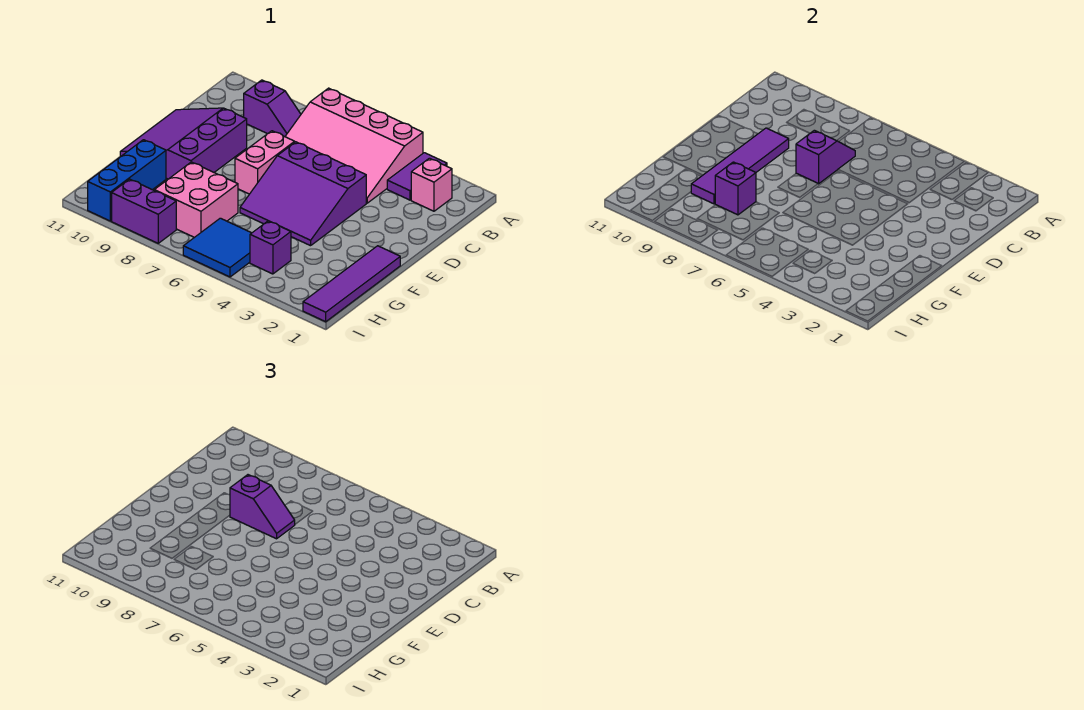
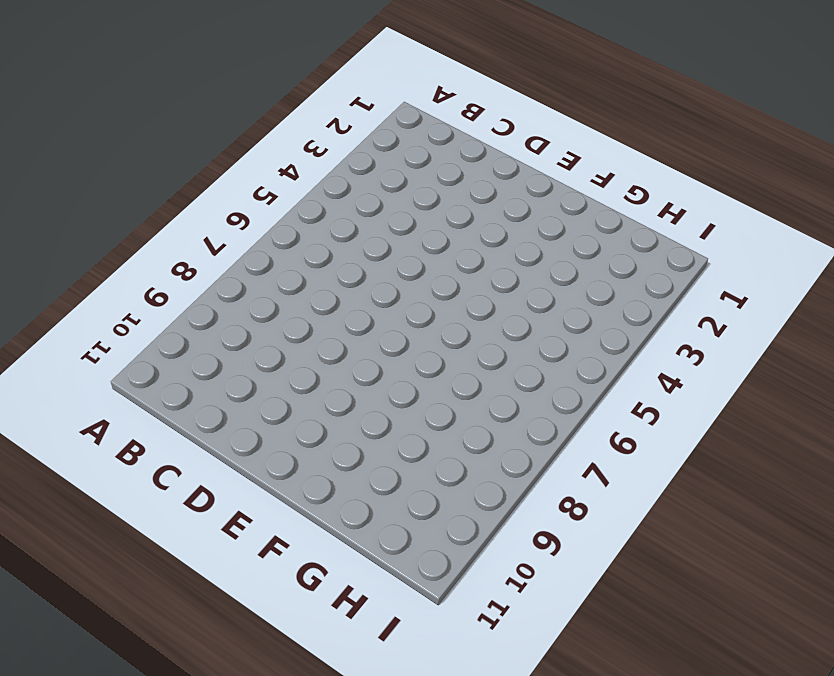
none -> purple tile A3:B3 level 1
none -> pink slope A4:C7 level 1 top A
none -> pink brick B2 level 1

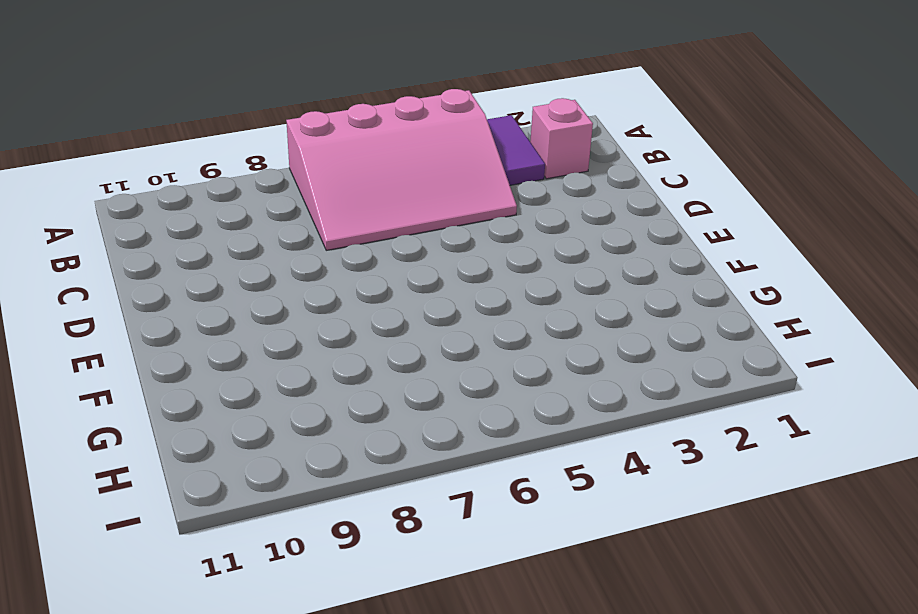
none -> purple slope B8:B9 level 1 top 9
none -> purple slope D4:F6 level 1 top D
none -> pink brick D7:E7 level 1

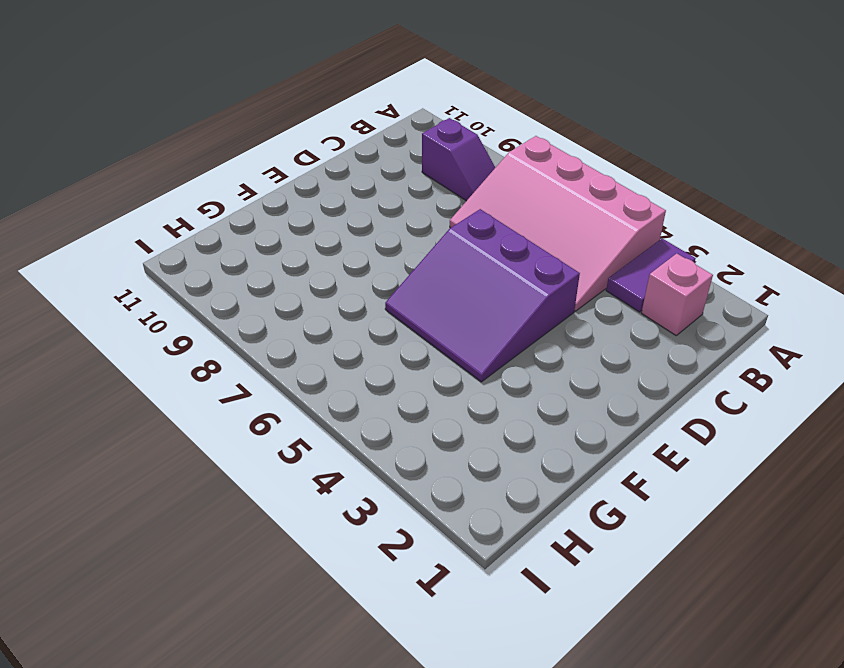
none -> pink brick D7:E7 level 1
none -> purple slope D9:F11 level 1 top 9
none -> purple tile F1:I1 level 1

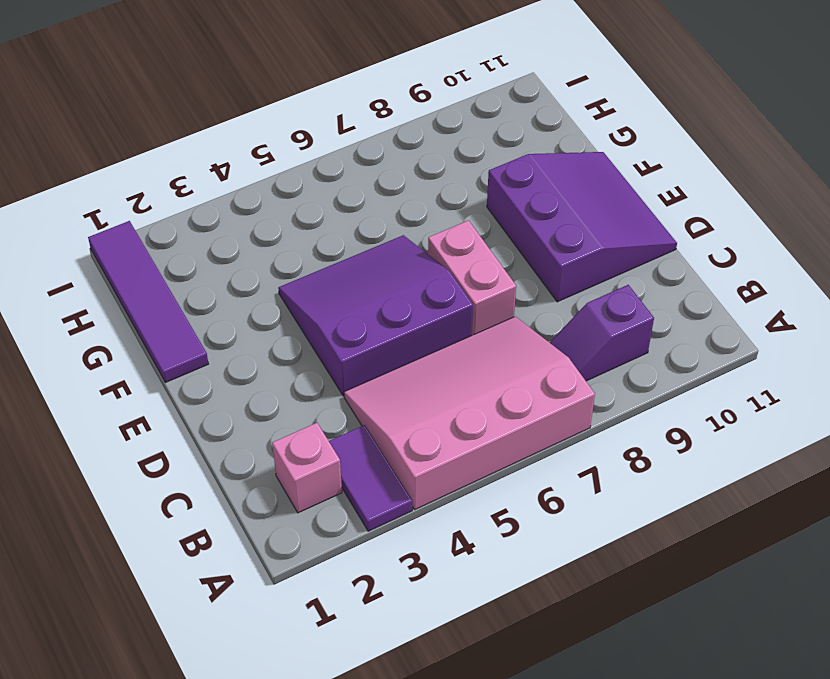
none -> pink brick G7:H8 level 1
none -> blue brick G10:I10 level 1
none -> purple brick H4 level 1

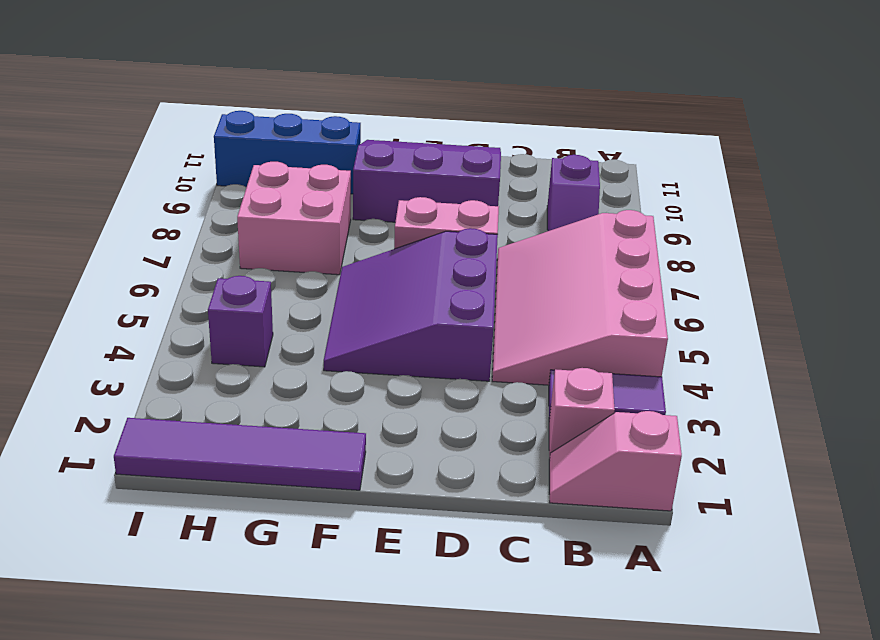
pink slope A1:B1 level 1 top A -> none
none -> blue tile H5:I6 level 1
none -> purple brick I8:I9 level 1
none -> purple slope C7:D7 level 2 top D

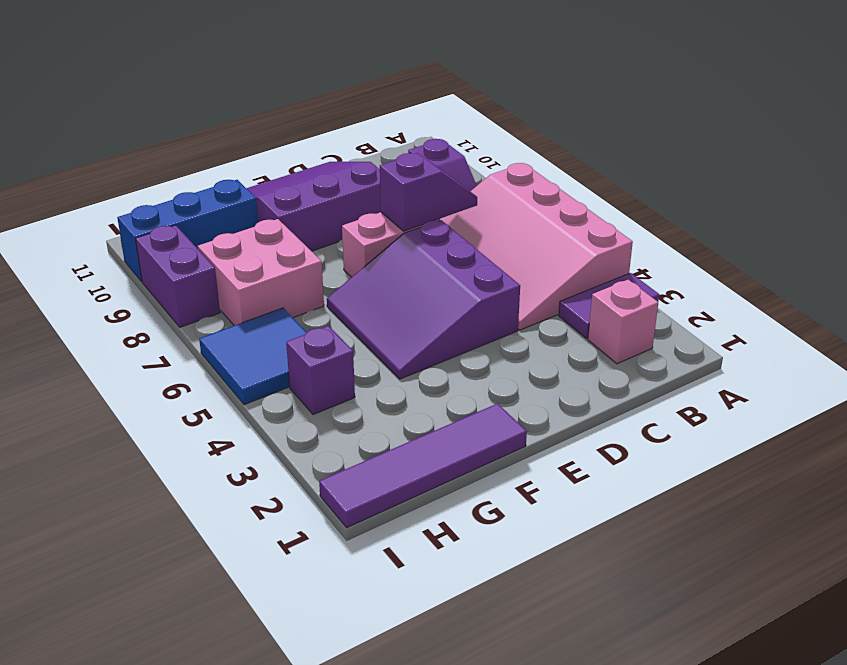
none -> purple tile D9:G9 level 2
none -> purple brick G8 level 2
none -> purple slope D7:D8 level 3 top 8

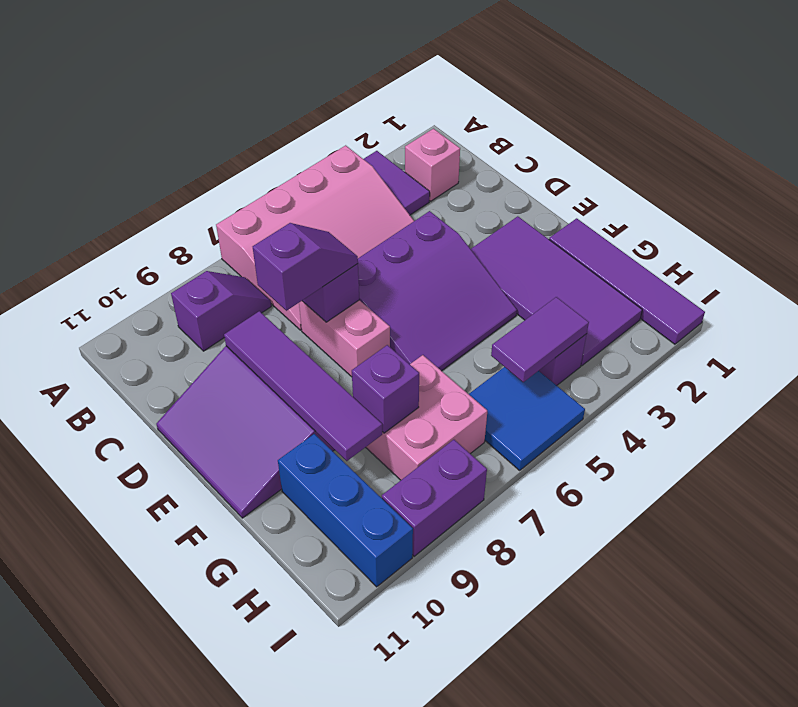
purple tile E2:H3 level 1 -> none
purple tile H4:H5 level 2 -> none

